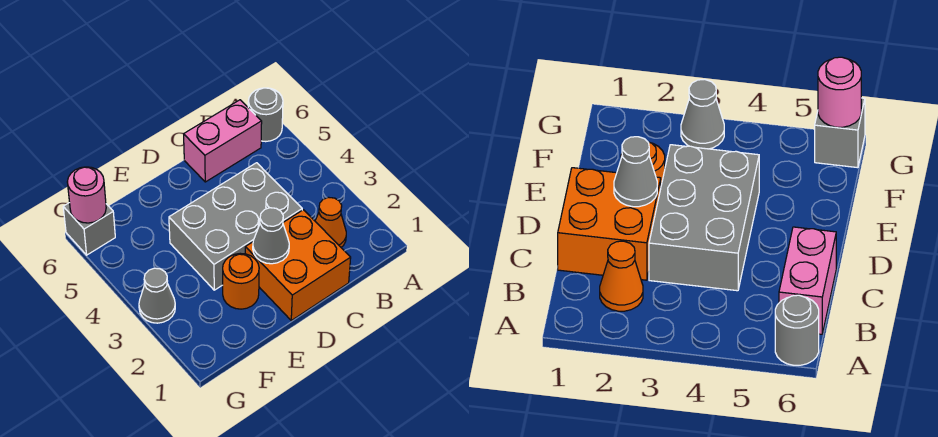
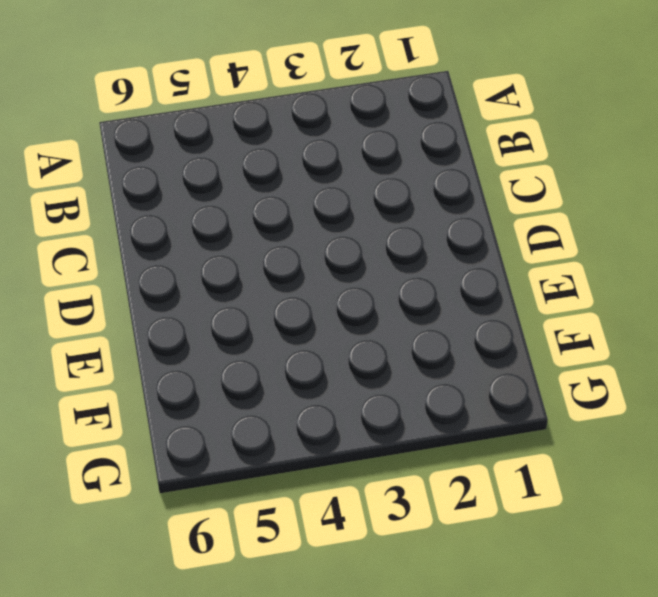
none -> grey round brick A6 level 1
none -> orange cone B2 level 1

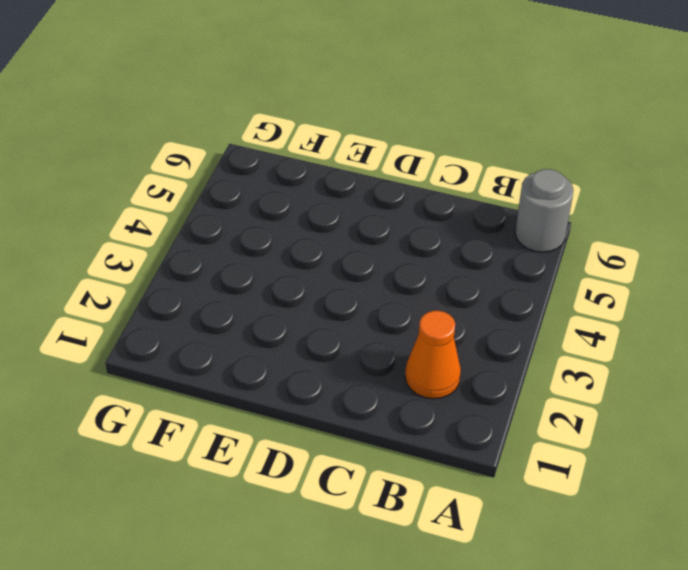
none -> pink brick B6:C6 level 1
none -> orange brick C1:D2 level 1

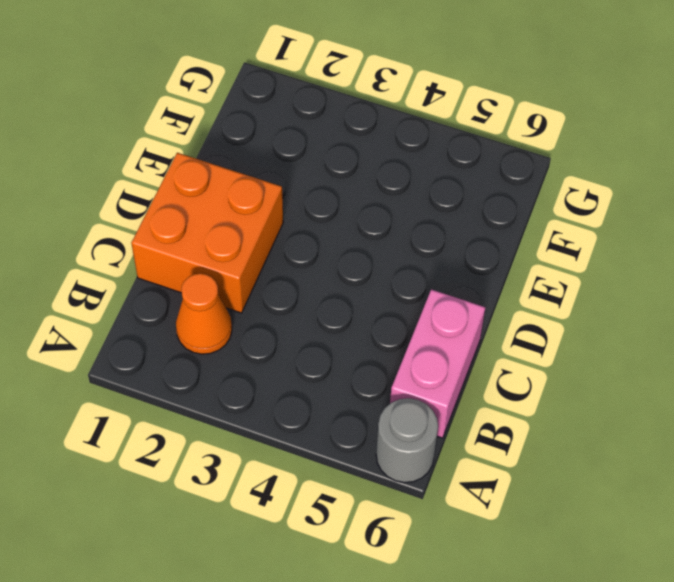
none -> grey brick C3:E4 level 1
none -> orange round brick E2 level 1

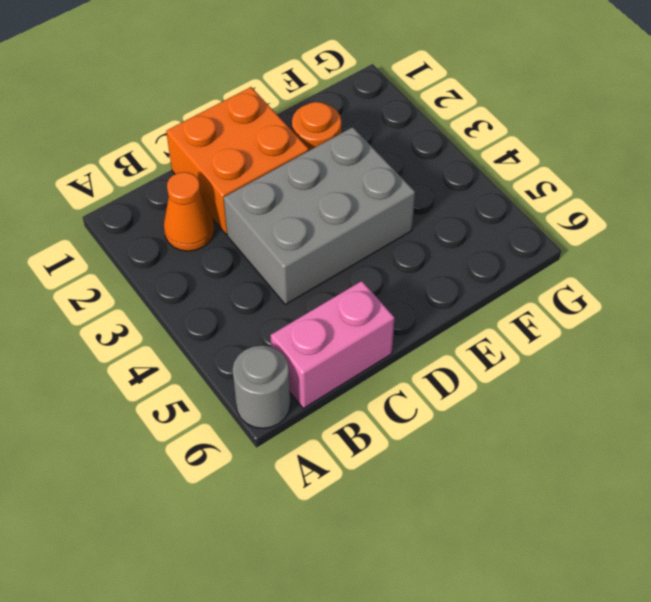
none -> grey cone G3 level 1
none -> grey brick G6 level 1

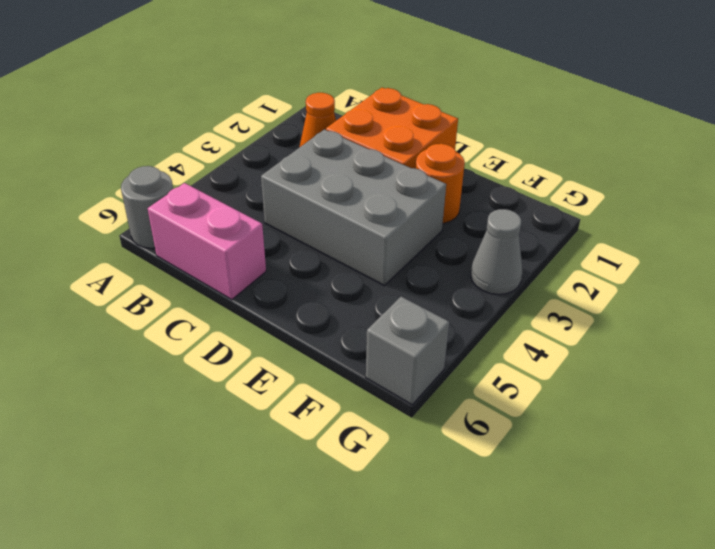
none -> grey cone D2 level 2
none -> pink round brick G6 level 2

